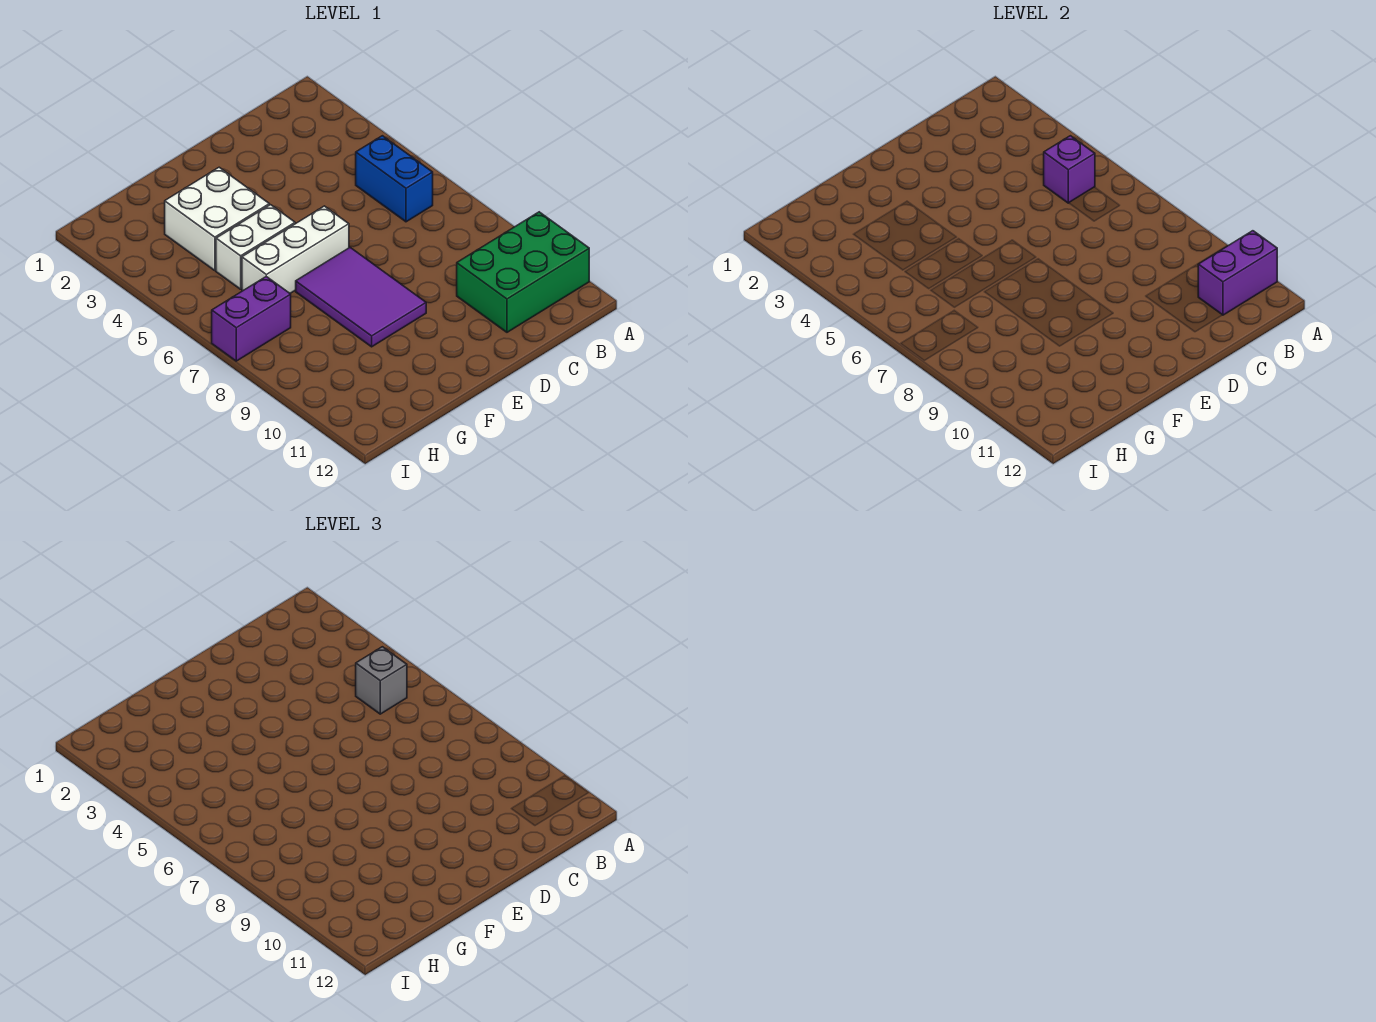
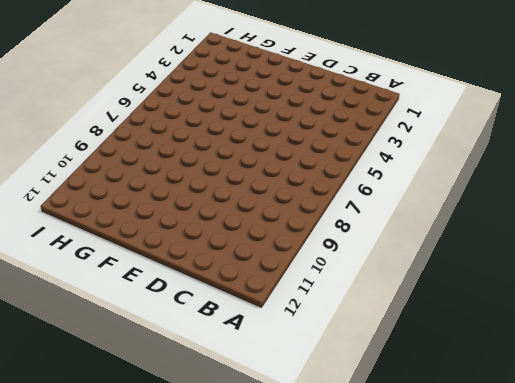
none -> green brick A10:C11 level 1
none -> blue brick B5:B6 level 1

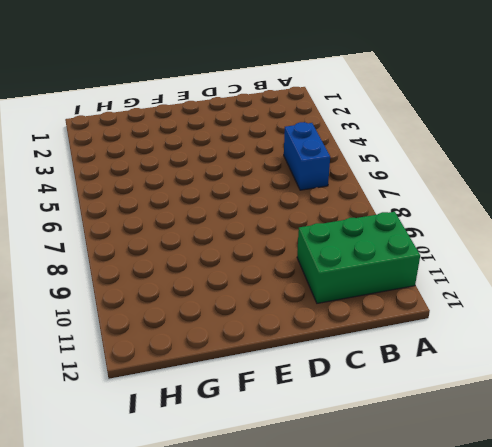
none -> white brick E6:G6 level 1
none -> purple tile E7:F9 level 1

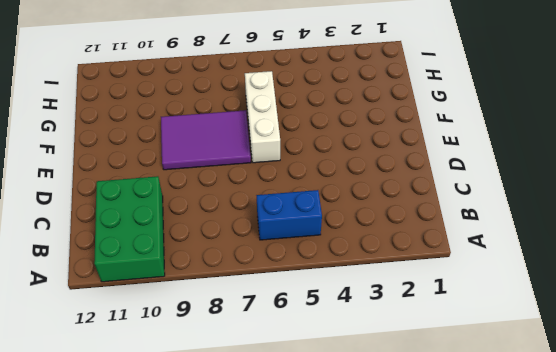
none -> white brick F3:G4 level 1
none -> white brick F5:G5 level 1

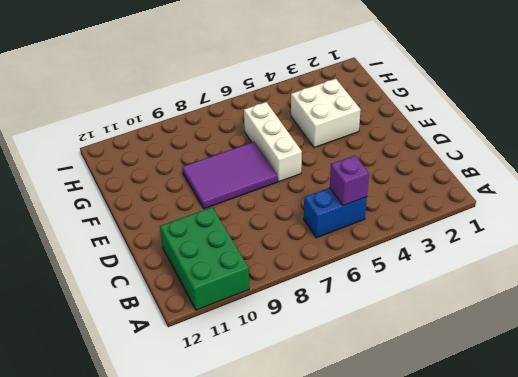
none -> white brick F5:G5 level 1
none -> purple brick H7:I7 level 1

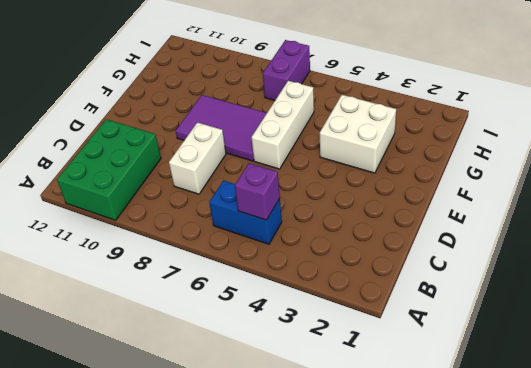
white brick C8:D8 level 1 -> white brick F5:G5 level 1
none -> purple brick A11:B11 level 2
none -> grey brick B5 level 3

